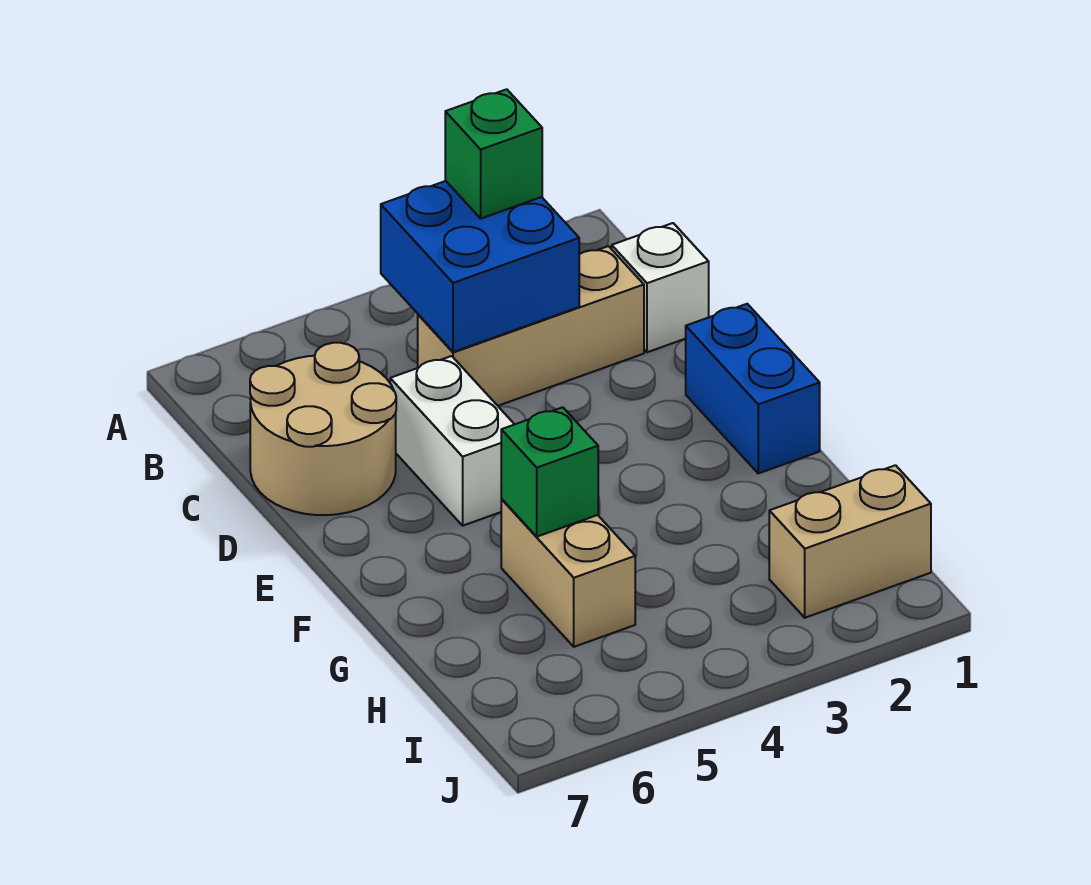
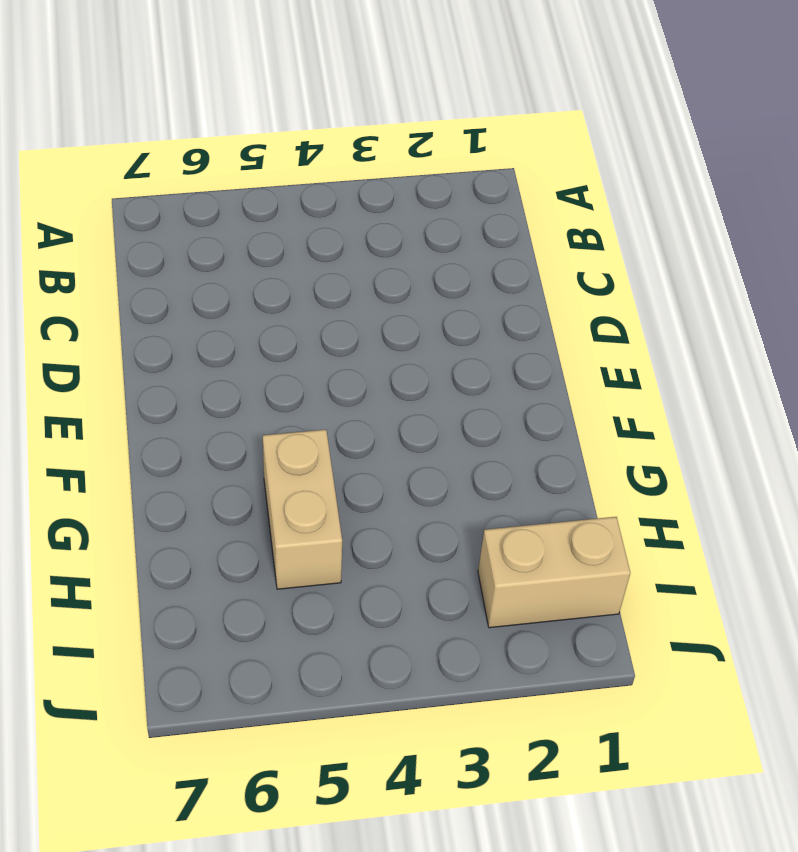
none -> white brick C1 level 1
none -> tan brick C2:C4 level 1

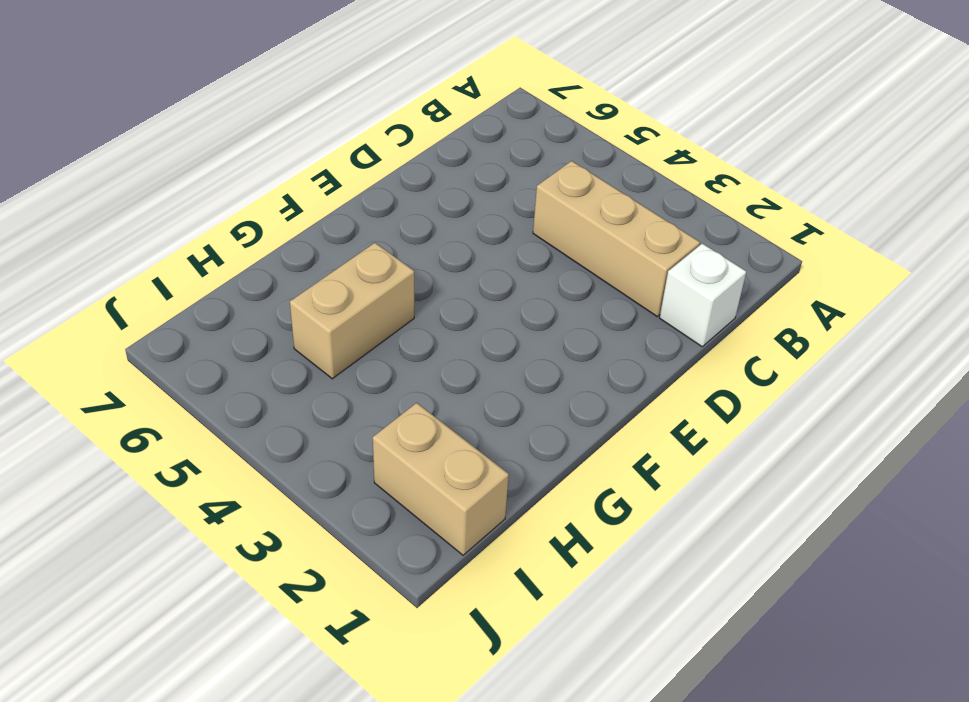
none -> tan round brick C6:D7 level 1
none -> white brick D5:E5 level 1

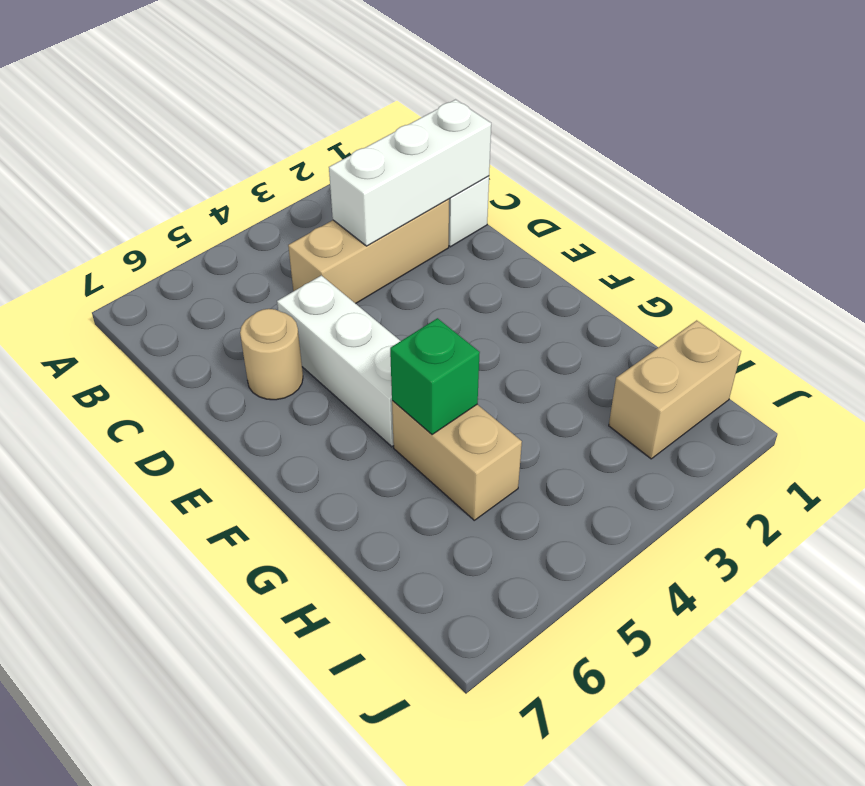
white brick C1:C3 level 2 -> blue brick B3:C4 level 2
white brick D5:F5 level 1 -> white brick D5:E5 level 1
tan round brick D6 level 1 -> tan round brick C6:D7 level 1
none -> blue brick E1:F1 level 1
none -> green brick B3 level 3

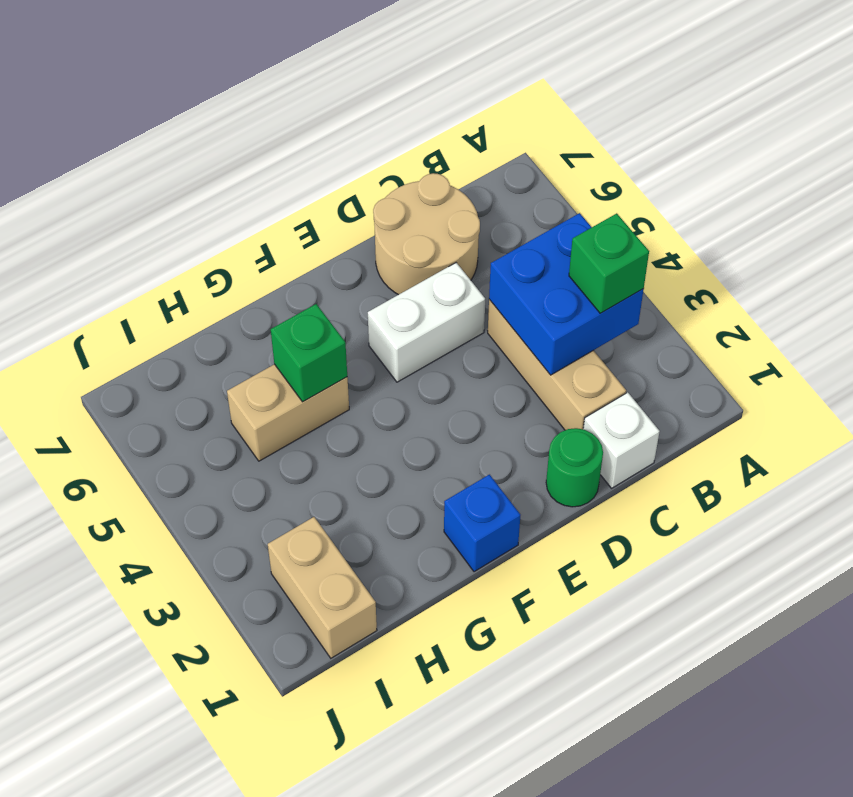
green round brick D1 level 1 -> none
blue brick F1 level 1 -> blue brick E1:F1 level 1

